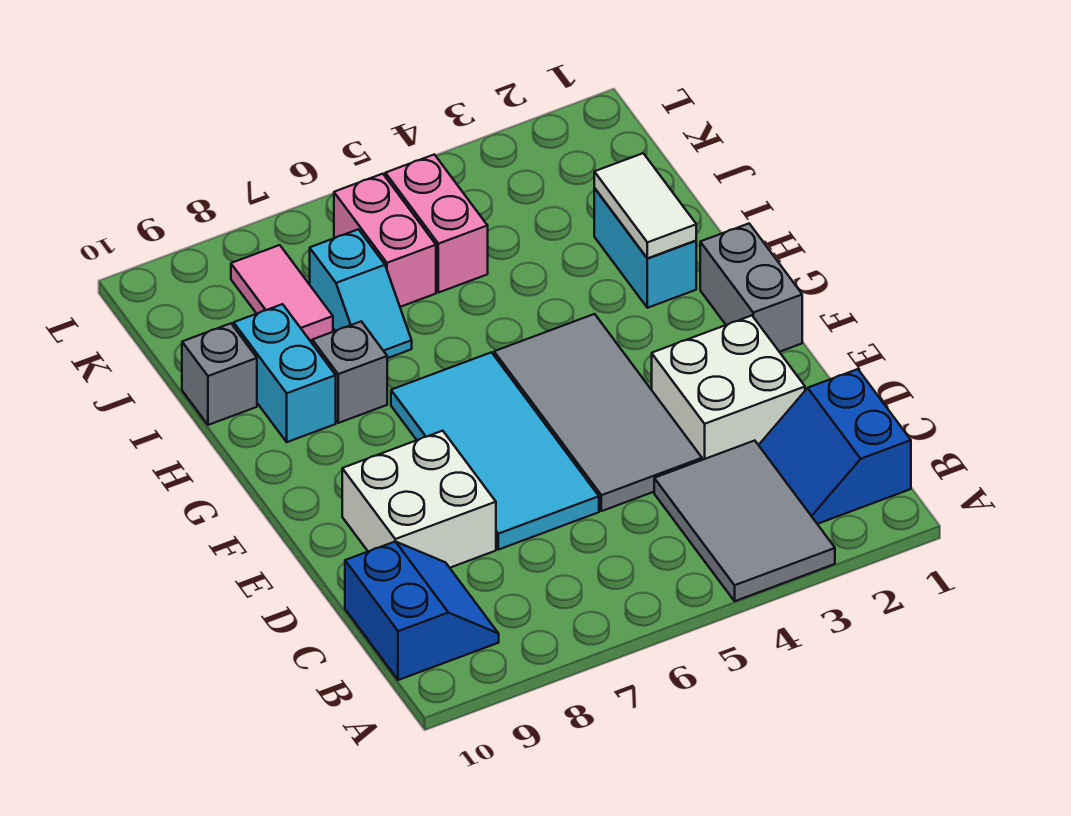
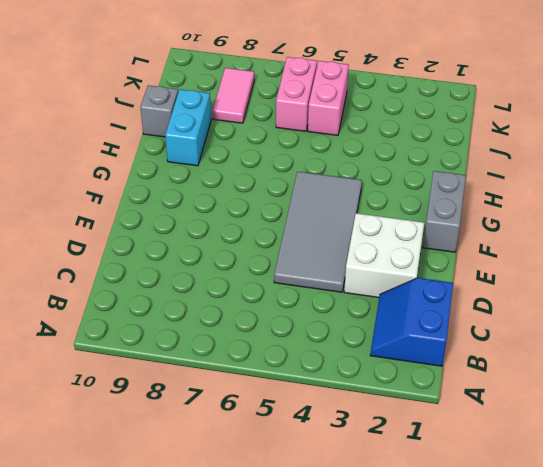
none -> grey tile A3:C4 level 1
none -> blue slope B9:C10 level 1 top 10
none -> cyan tile D6:G7 level 1

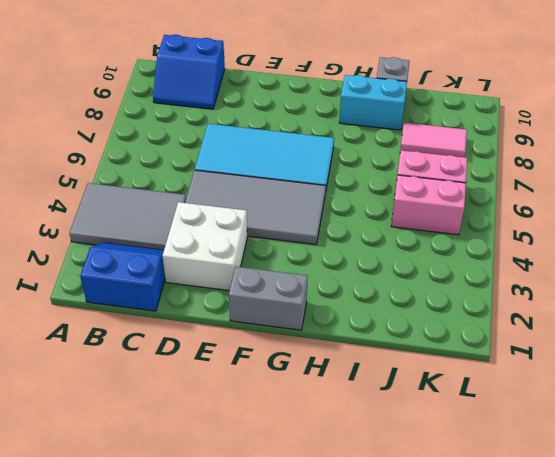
none -> white brick D8:E9 level 1
none -> cyan brick H2:I2 level 1
none -> grey brick H8 level 1

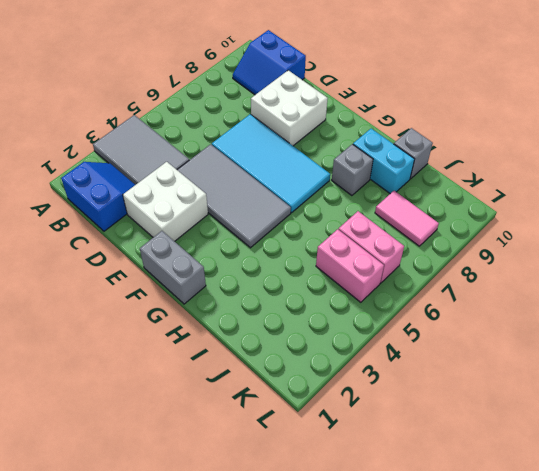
none -> cyan brick H2:I2 level 1
none -> cyan slope I7:J7 level 1 top J
none -> white tile H2:I2 level 2

